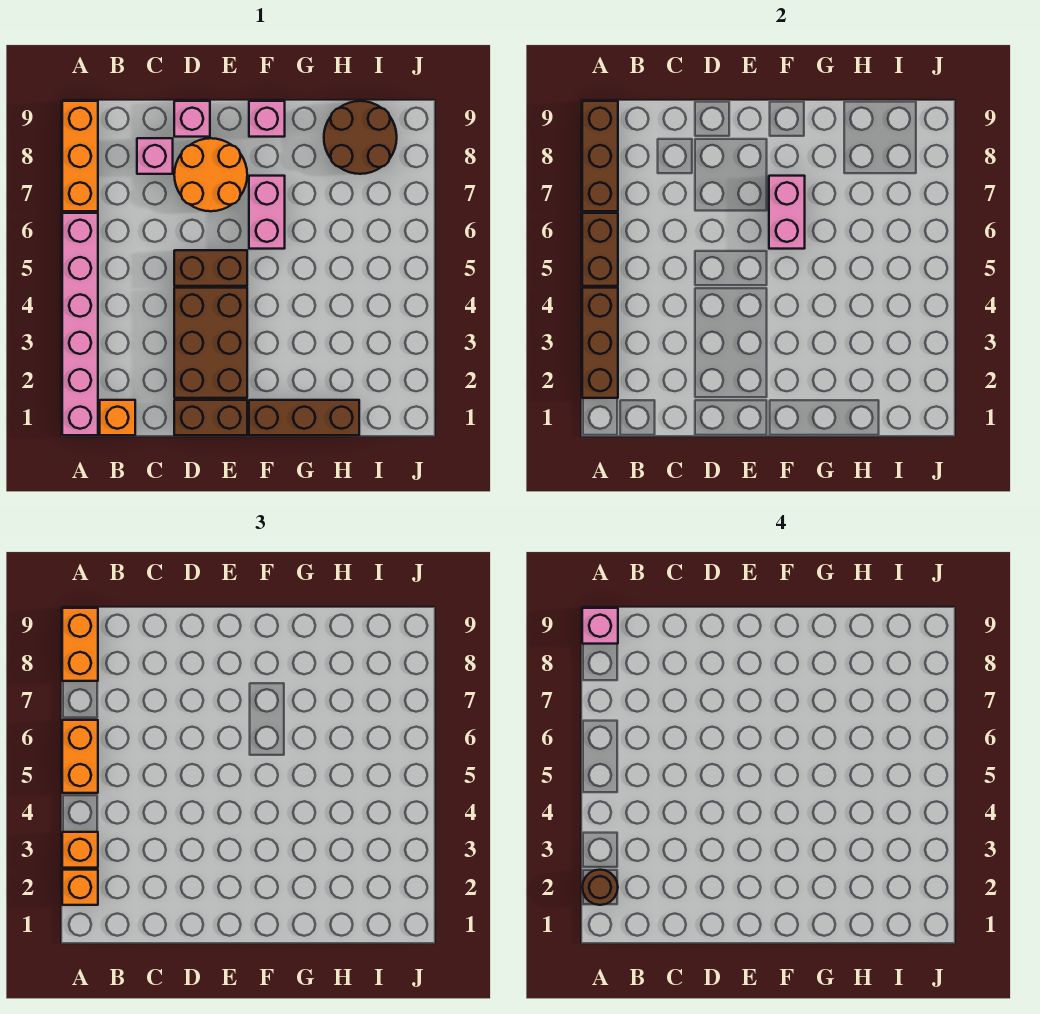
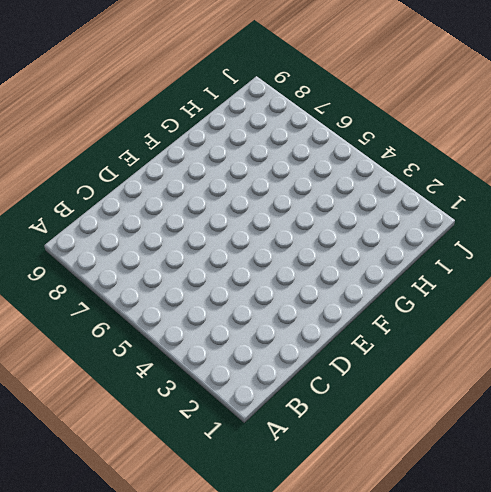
none -> pink brick A1:A6 level 1
none -> orange brick A7:A9 level 1
none -> orange brick B1 level 1

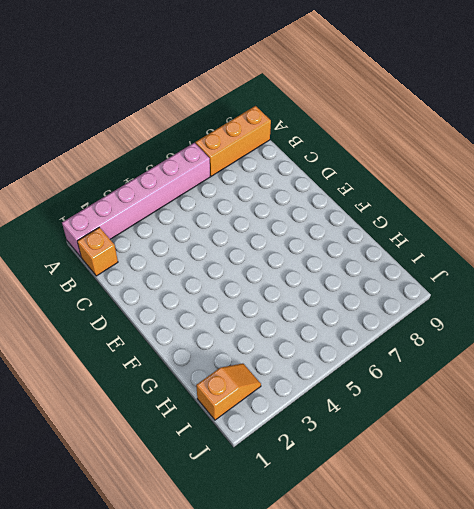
orange slope I1:I2 level 1 top 1 -> none
none -> pink brick C8 level 1
none -> brown brick D1:E1 level 1
none -> brown brick D2:E4 level 1

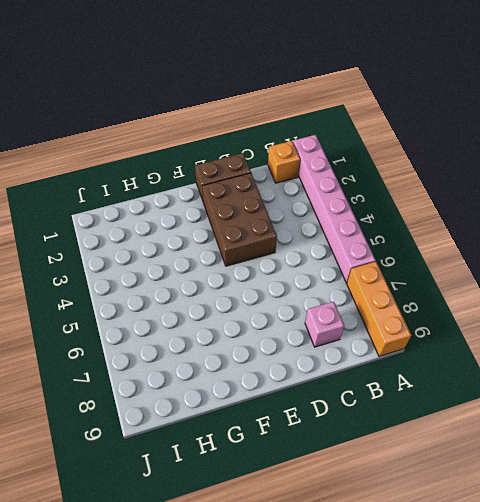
none -> brown brick D5:E5 level 1
none -> orange round brick D7:E8 level 1
none -> pink brick D9 level 1

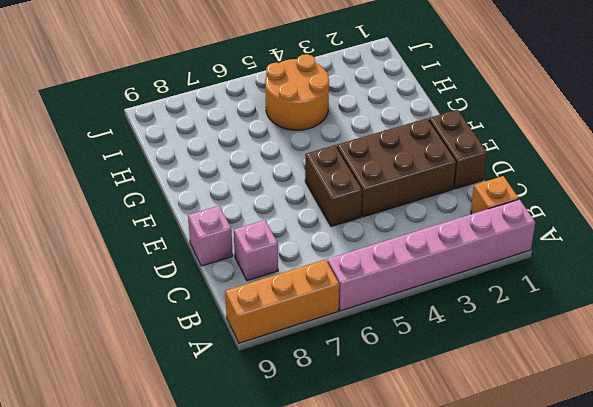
orange round brick H4:I5 level 1 -> orange round brick D7:E8 level 1
none -> brown brick F1:H1 level 1
none -> pink brick F6:F7 level 1
none -> pink brick F9 level 1

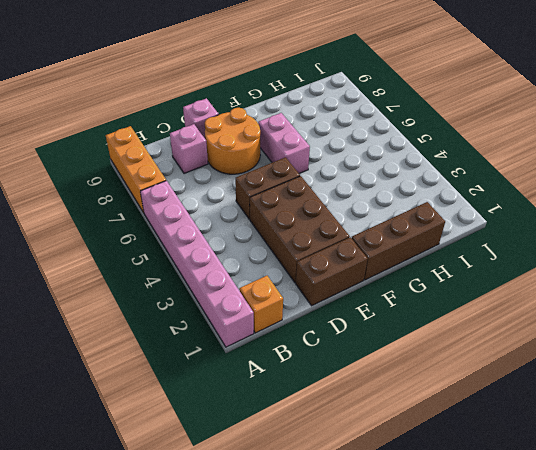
none -> pink brick F9 level 1
none -> brown round brick H8:I9 level 1
none -> brown brick A2:A4 level 2

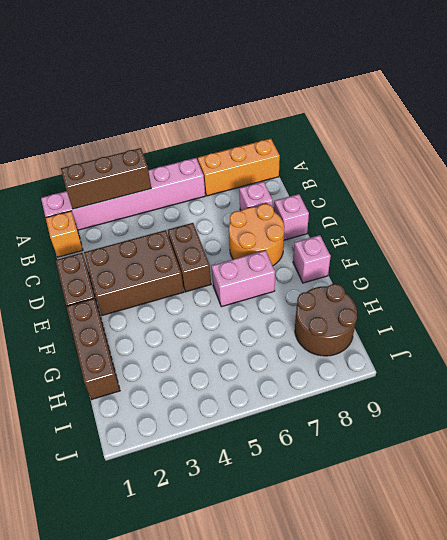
none -> brown brick A5:A6 level 2
none -> brown brick A7:A9 level 2
none -> pink brick F6:F7 level 2

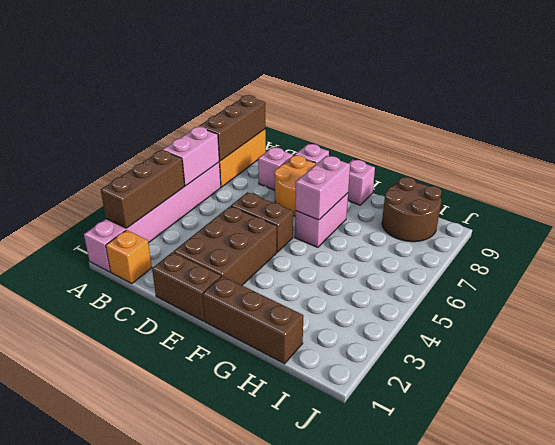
pink brick A5:A6 level 2 -> brown brick A5:A6 level 2
none -> orange brick A2 level 3
none -> orange brick A3 level 3
none -> orange brick A5:A6 level 3

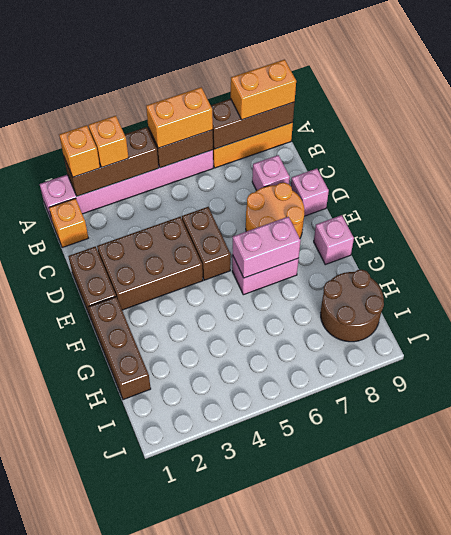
none -> brown round brick A2 level 4
none -> pink brick A9 level 4

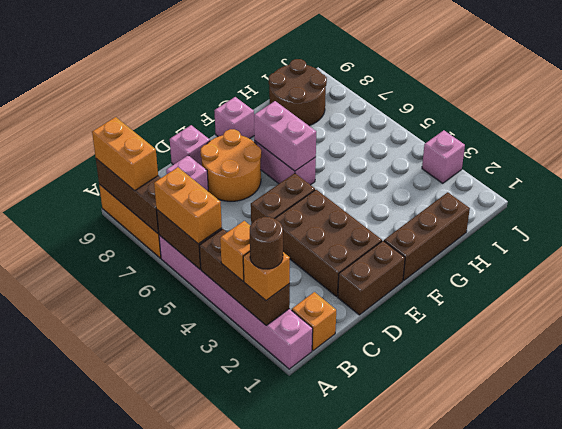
pink brick J3 level 1 -> pink brick A9 level 4

